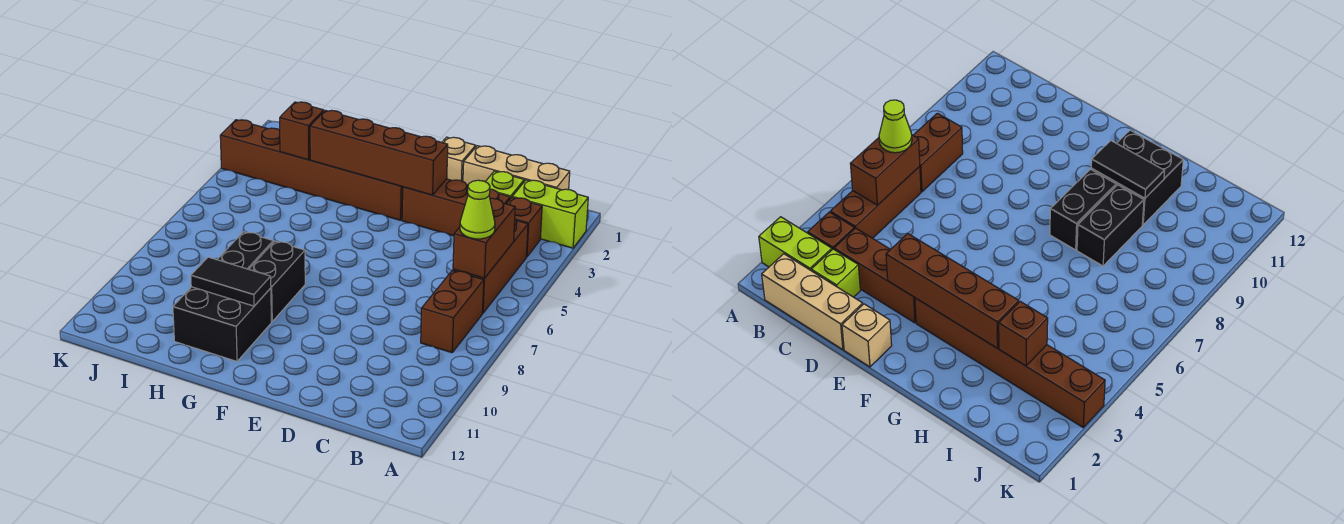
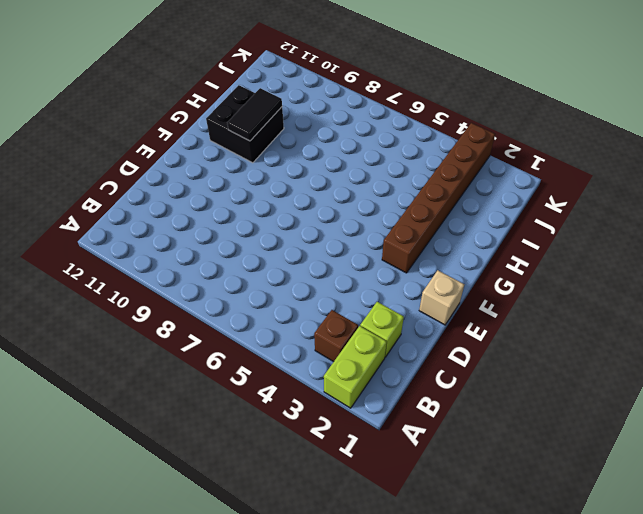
none -> tan brick B1:D1 level 1
none -> brown brick B4:B6 level 1
none -> brown brick B7:B8 level 1

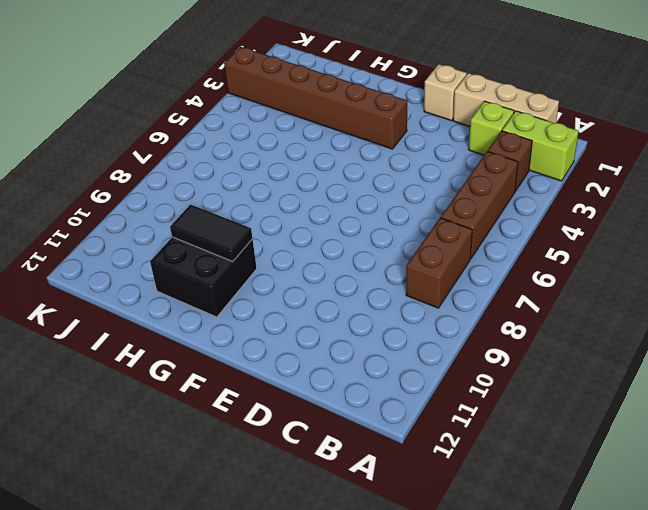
none -> brown brick C3:E3 level 1
none -> black brick G8:G9 level 1
none -> black brick H8:H9 level 1

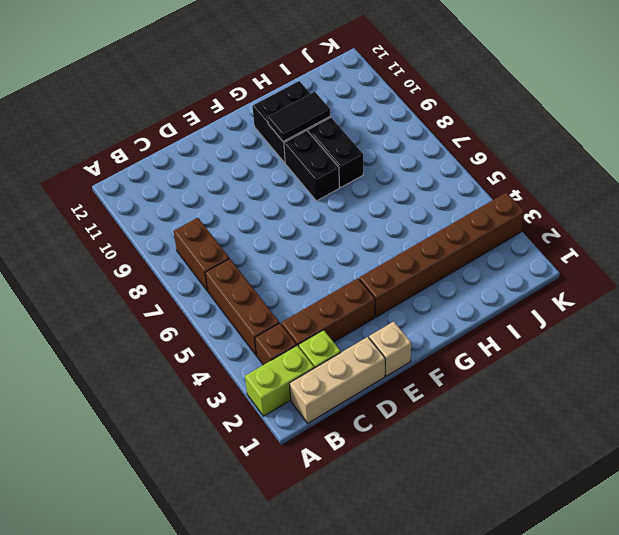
none -> brown brick B5:B6 level 2
none -> brown brick E3:H3 level 2
none -> brown brick I3 level 2

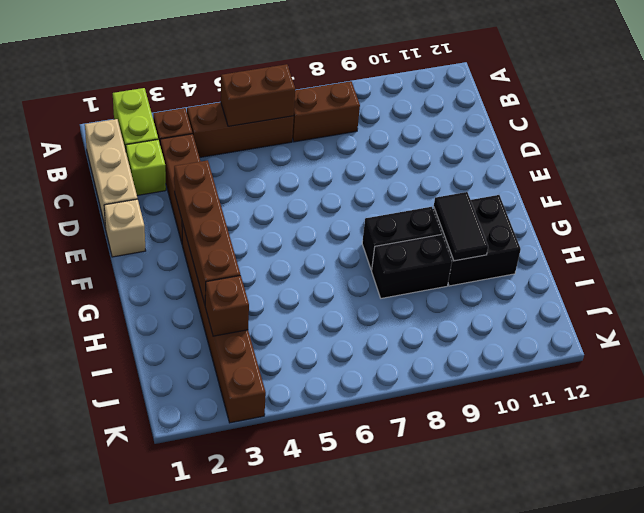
none -> lime cone B6 level 3

